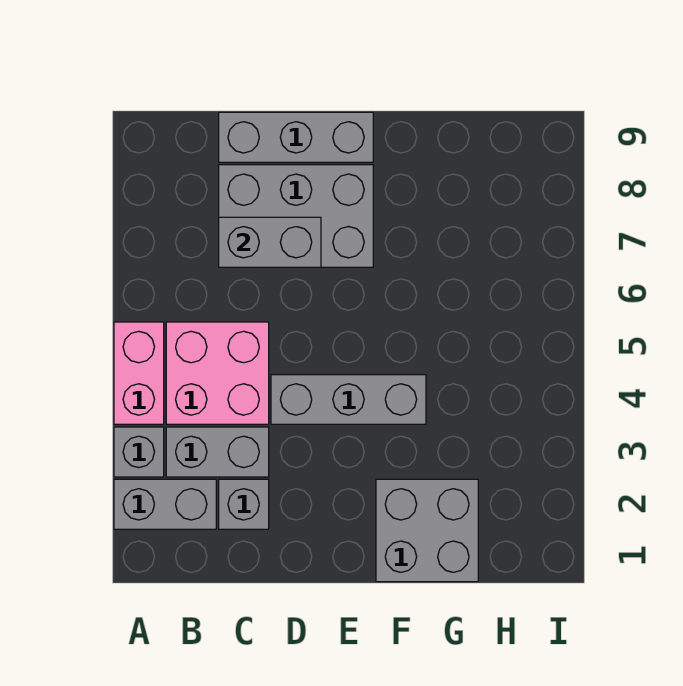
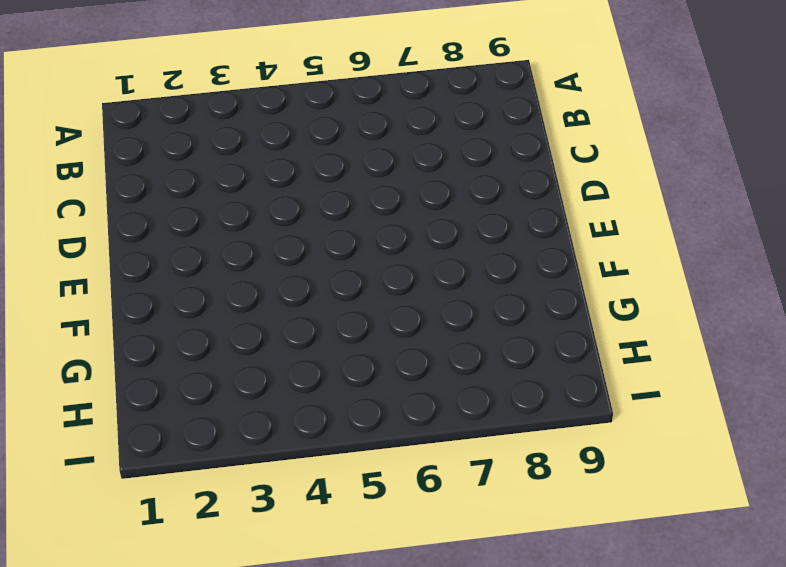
none -> grey brick A2:B2 level 1
none -> grey brick A3 level 1

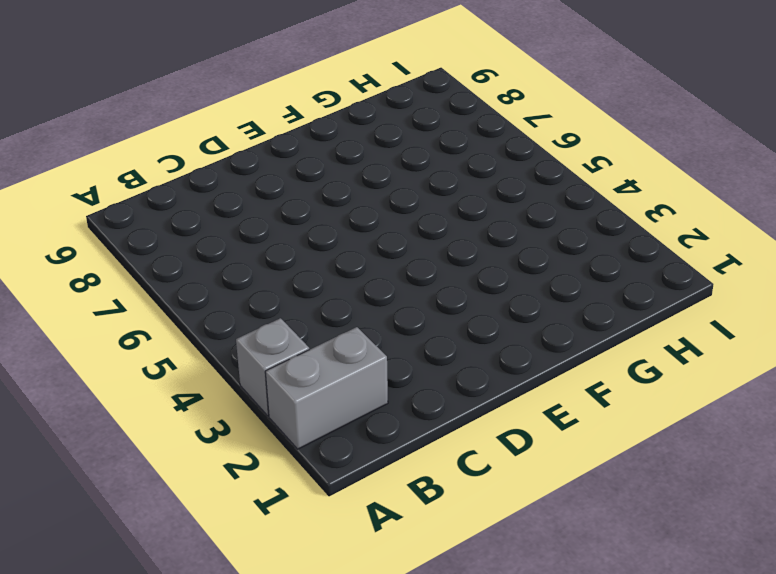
none -> pink brick A4:A5 level 1
none -> grey brick B3:C3 level 1

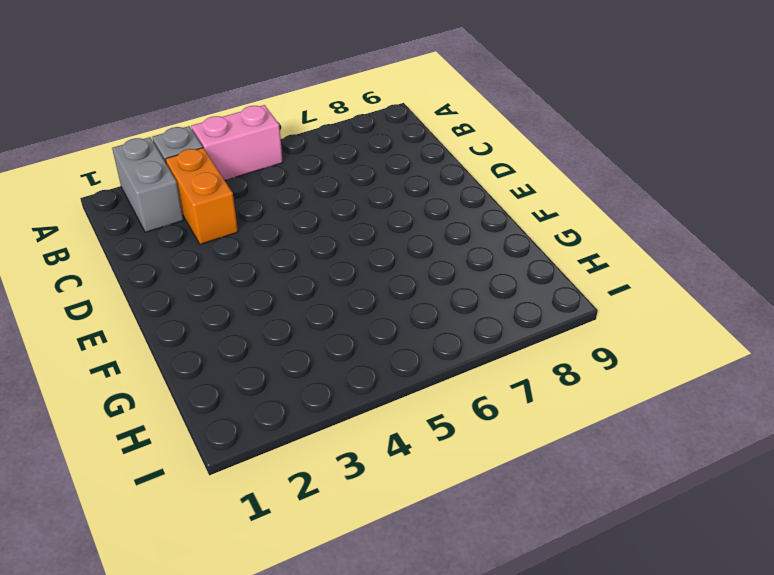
orange brick B3:C3 level 1 -> grey brick B3:C3 level 1
none -> pink brick B4:C5 level 1
none -> grey brick C2 level 1

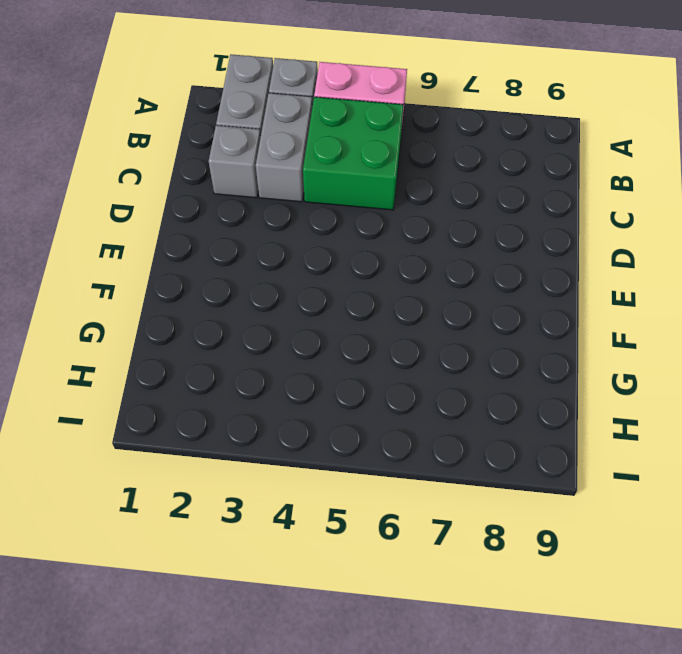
green brick B4:C5 level 1 -> pink brick B4:C5 level 1
none -> grey brick C7:E8 level 1
none -> grey brick C9:E9 level 1

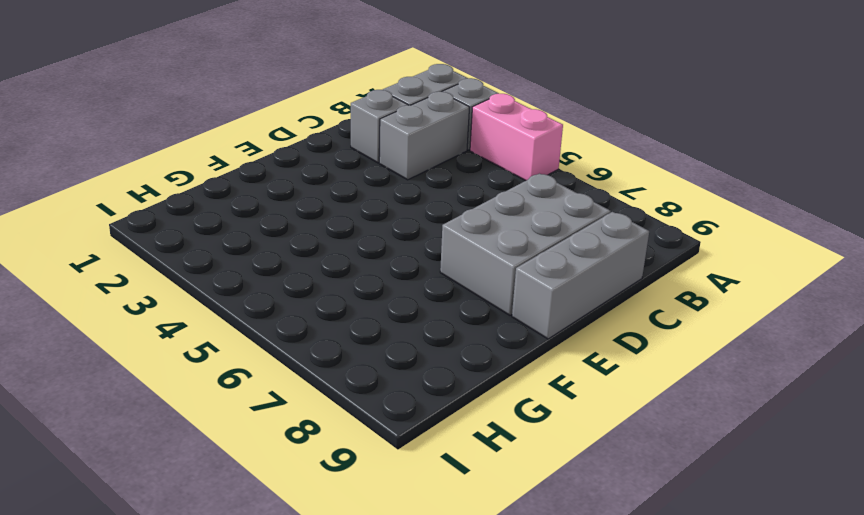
none -> pink brick B4:C5 level 1
none -> grey brick D4:F4 level 1

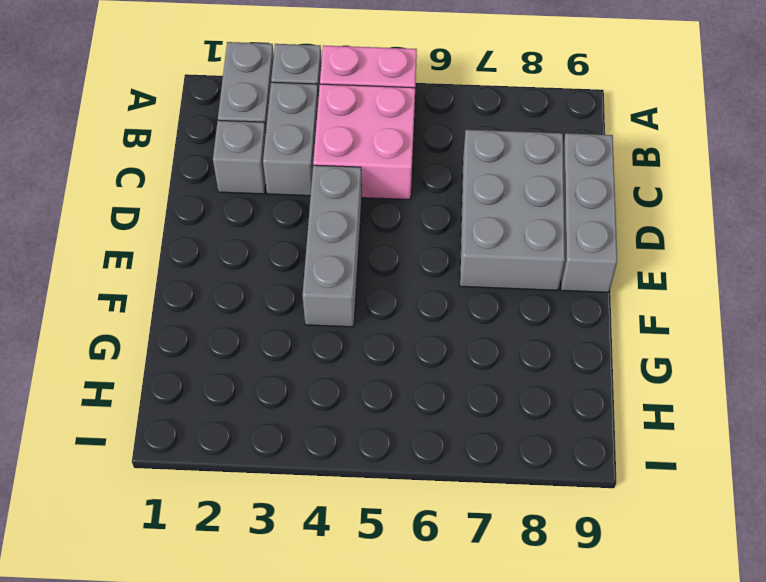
none -> grey brick F1:G2 level 1
none -> grey brick C7:D7 level 2

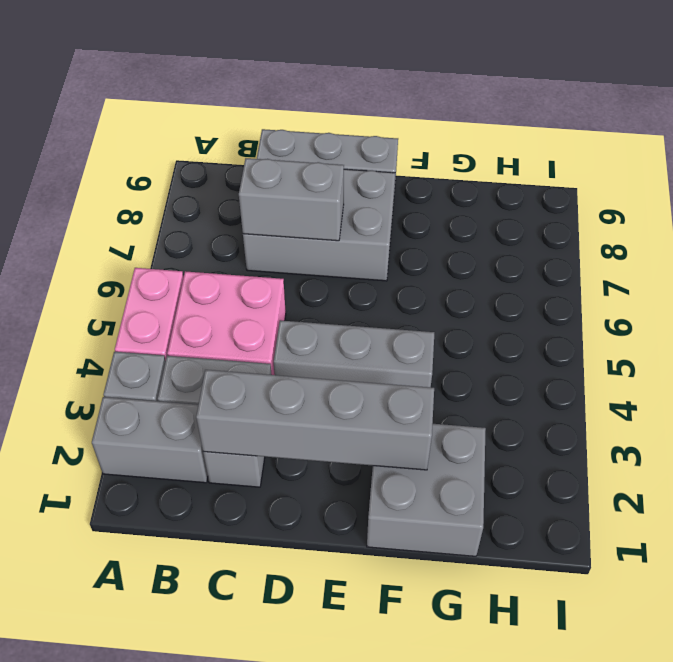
grey brick C2:F2 level 2 -> none

